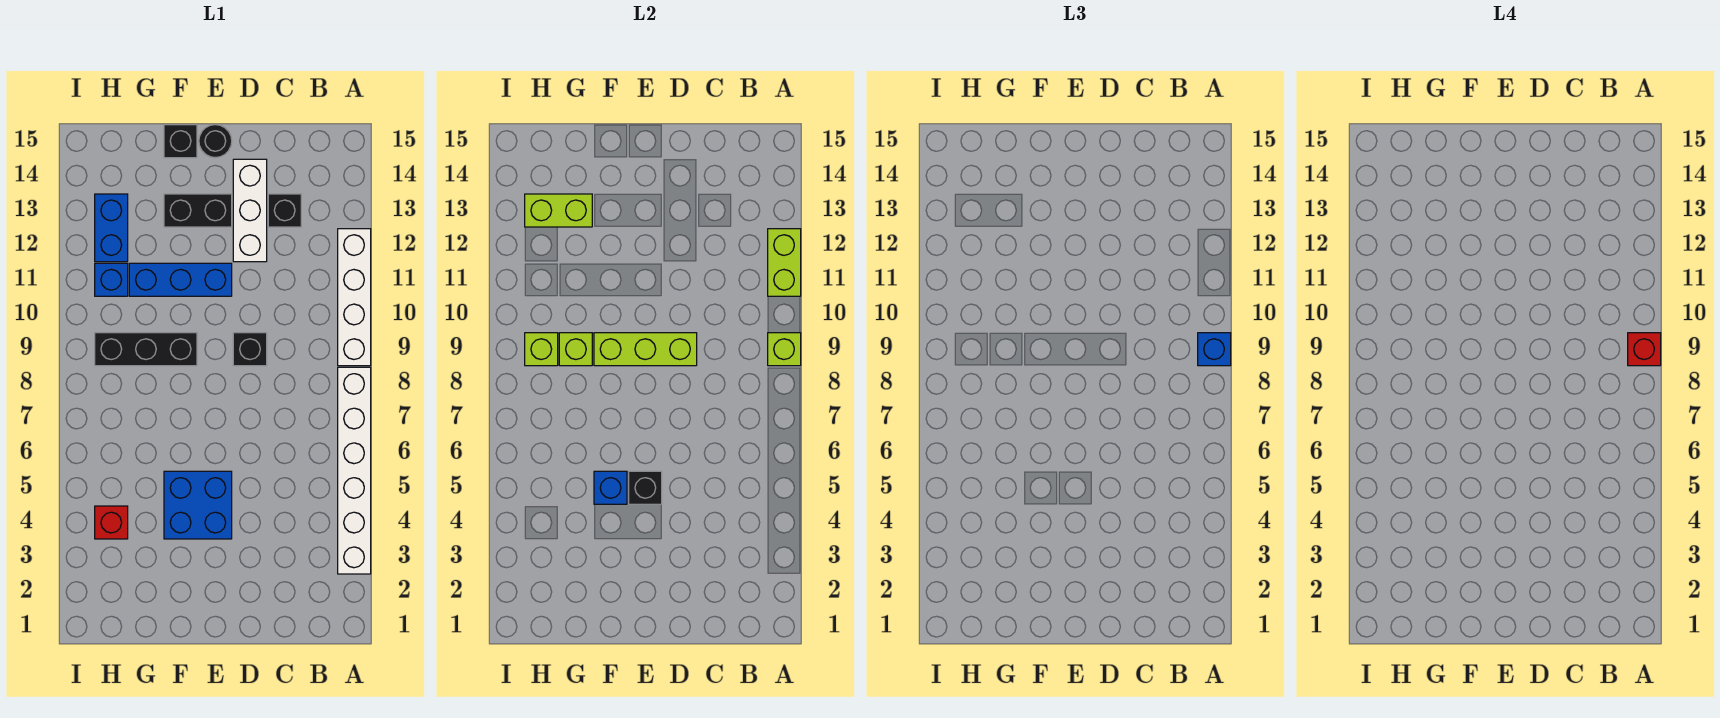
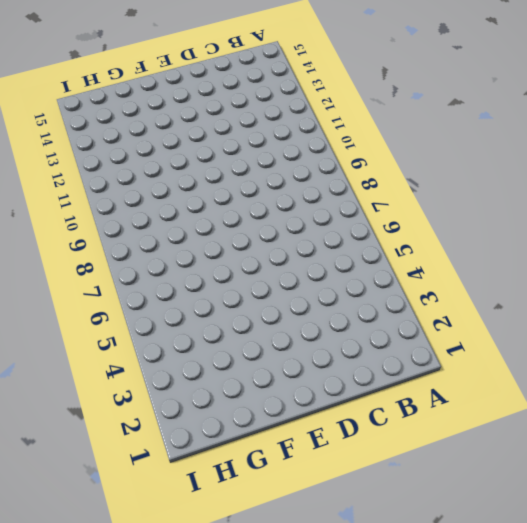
none -> white brick A3:A8 level 1
none -> white brick A9:A12 level 1
none -> black brick C13 level 1

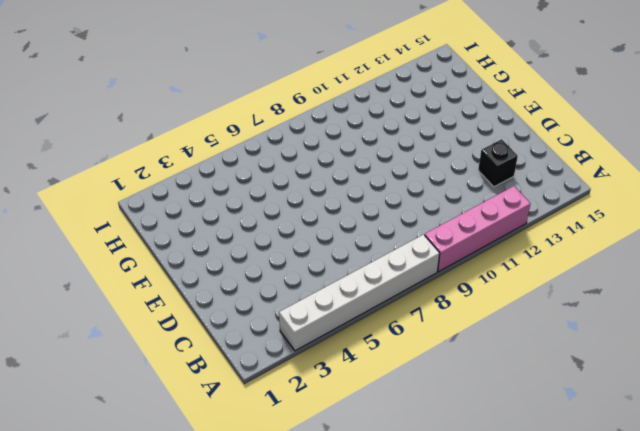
pink brick A9:A12 level 1 -> white brick A9:A12 level 1
none -> black brick D9 level 1
none -> white brick D12:D14 level 1
none -> blue brick E4:F5 level 1

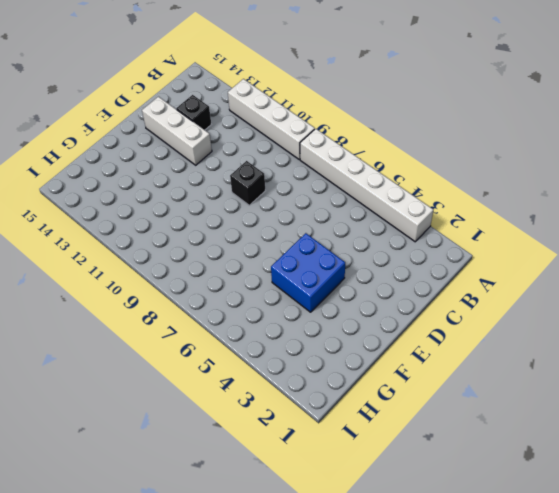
none -> blue brick E11:G11 level 1
none -> black brick E13:F13 level 1
none -> black round brick E15 level 1

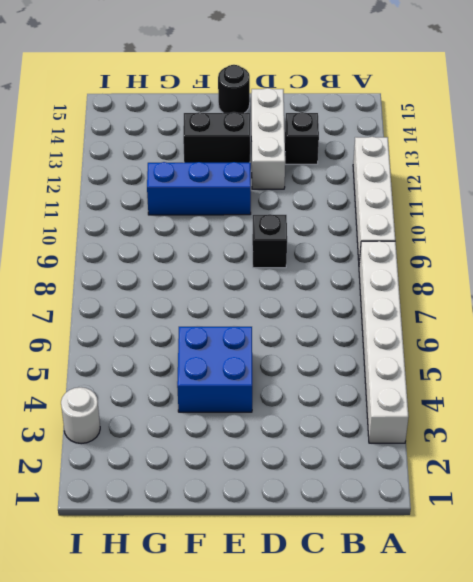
white round brick I3 level 1 -> none
none -> black brick F9:H9 level 1
none -> black brick F15 level 1
none -> red brick H4 level 1

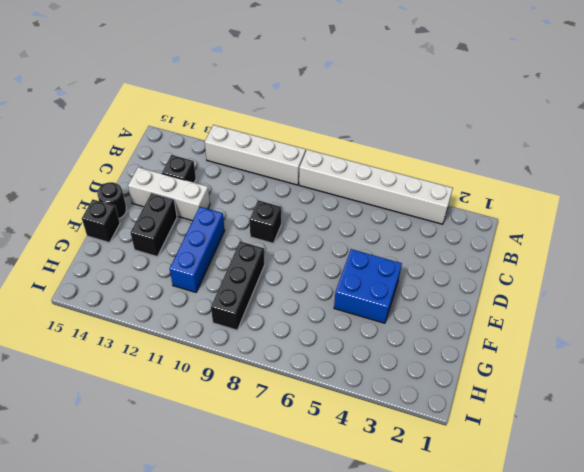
none -> red brick H4 level 1
none -> blue brick H11 level 1
none -> blue brick H12:H13 level 1

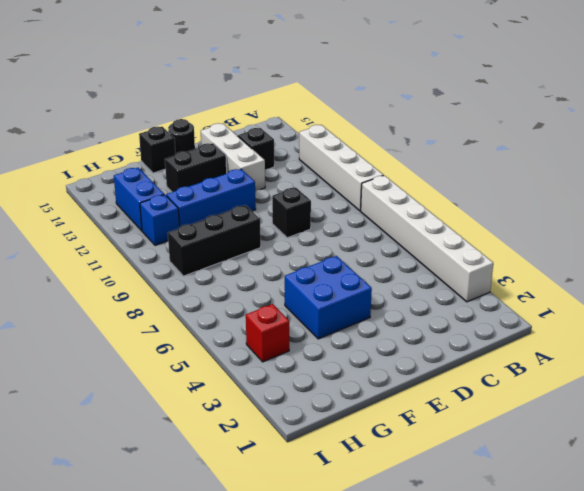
none -> lime brick A9 level 2
none -> lime brick A11:A12 level 2
none -> lime brick D9:F9 level 2

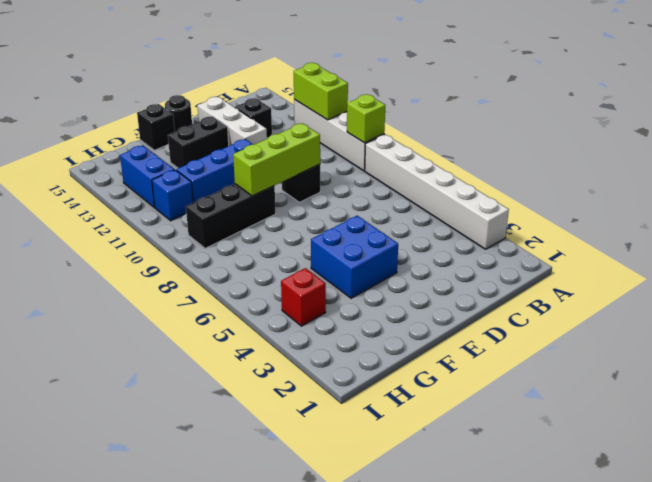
none -> black brick E5 level 2
none -> blue brick F5 level 2
none -> lime brick G9 level 2

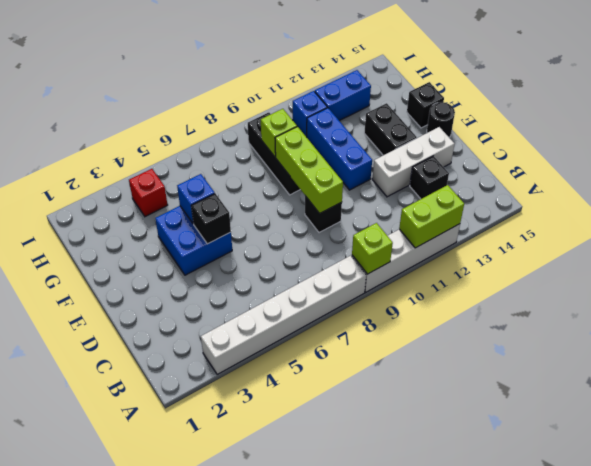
none -> lime brick G13:H13 level 2
none -> lime brick H9 level 2
none -> blue brick A9 level 3

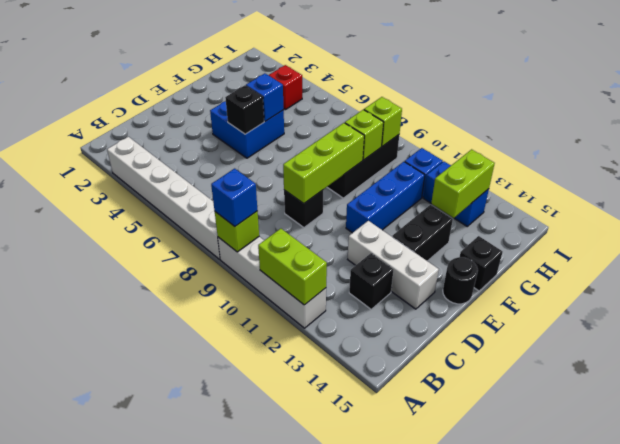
none -> red brick A9 level 4

